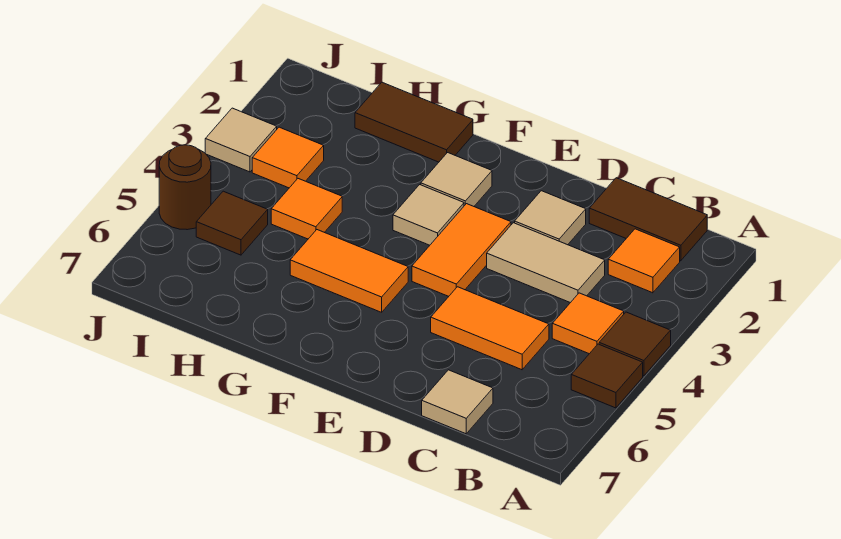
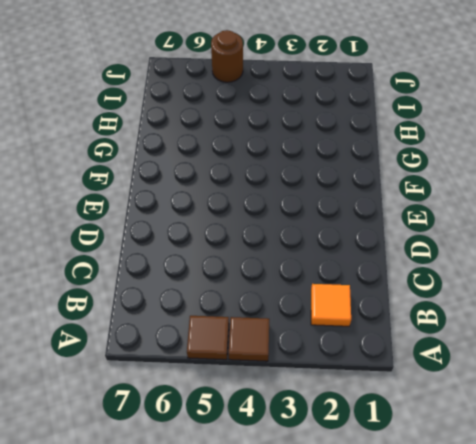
none -> brown tile B1:C1 level 1
none -> orange tile B4 level 1
none -> tan tile C3:D3 level 1

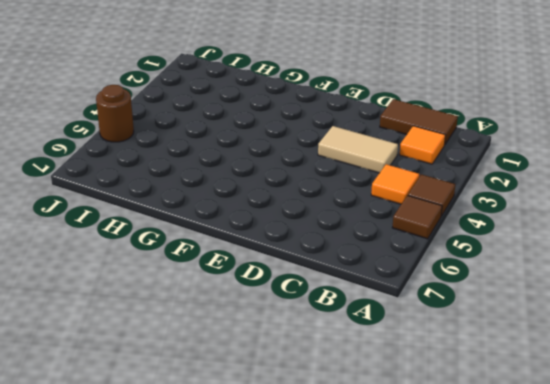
none -> orange tile C5:D5 level 1
none -> tan tile C7 level 1
none -> tan tile D2 level 1

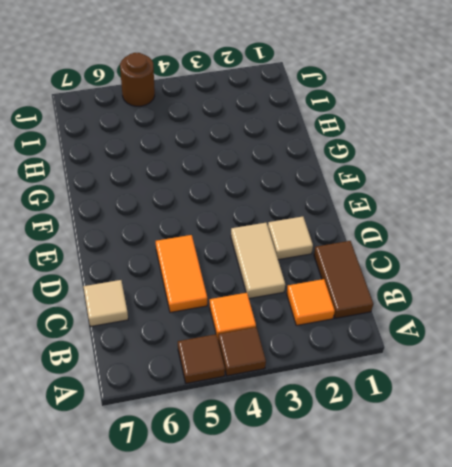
none -> orange tile E3:E4 level 1
none -> tan tile F2 level 1
none -> tan tile F3 level 1

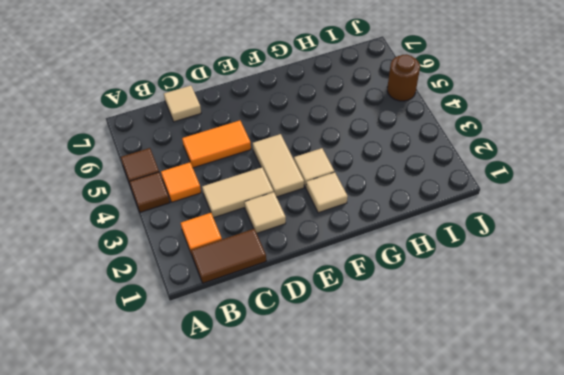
tan tile E3:E4 level 1 -> orange tile E3:E4 level 1
none -> orange tile F5:G5 level 1
none -> brown tile G1:H1 level 1
none -> orange tile H4 level 1

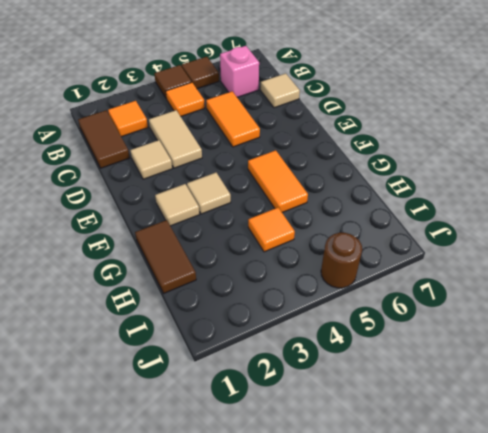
pink brick B6 level 1 -> none
none -> orange tile E3:E4 level 1
none -> orange tile I3 level 1
none -> brown tile I5 level 1

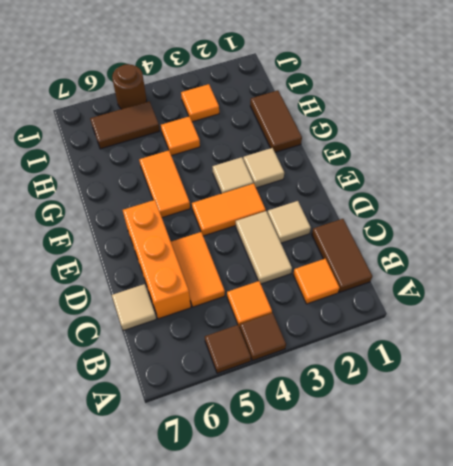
orange brick C6:E6 level 1 -> none
brown tile I5:I6 level 1 -> brown tile I5 level 1
none -> tan tile J3 level 1

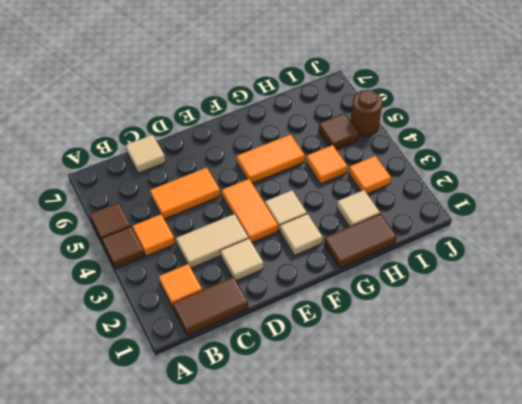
tan tile H2 level 1 -> tan tile J3 level 1

